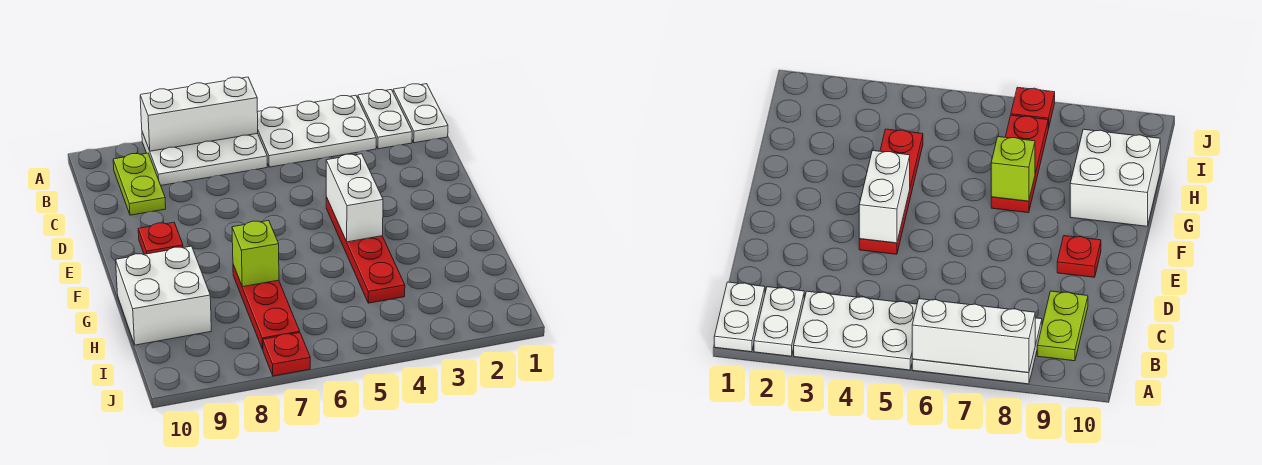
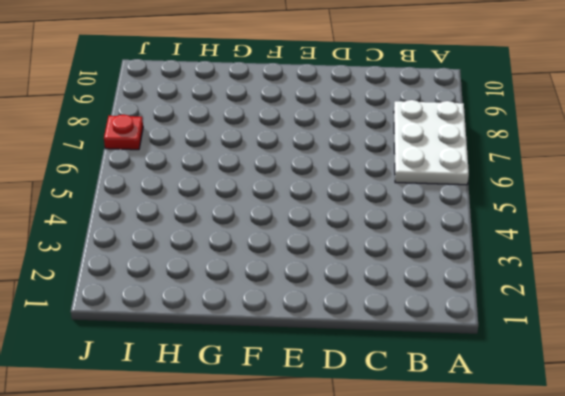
none -> white plate A1:B1 level 1
none -> white plate A2:B2 level 1
none -> white plate A3:B5 level 1

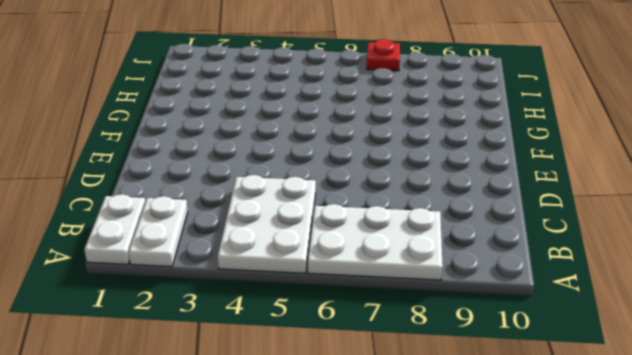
white plate A4:C5 level 1 -> white plate A3:B5 level 1
none -> lime plate B9:C9 level 1
none -> red plate E4:H4 level 1
none -> red plate E9 level 1

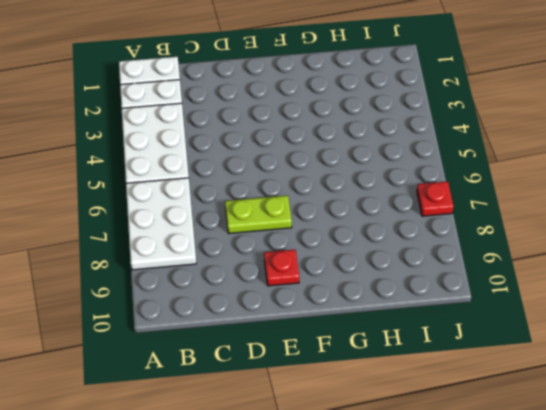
lime plate D7:E7 level 1 -> lime plate B9:C9 level 1
none -> red plate E4:H4 level 1
none -> red plate G7:I7 level 1
none -> white brick G9:H10 level 1

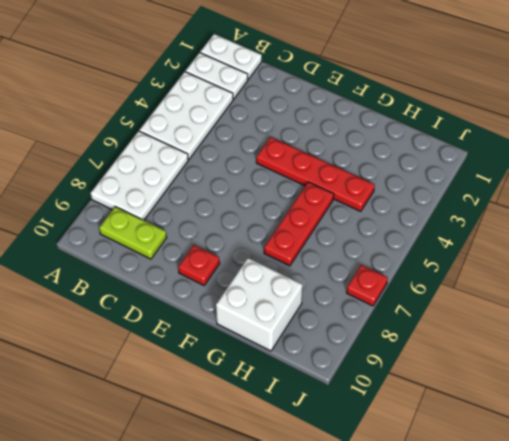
red plate G5:G7 level 1 -> red plate G7:I7 level 1
none -> white brick A6:A8 level 2
none -> white brick E4:F4 level 2
none -> lime brick G7 level 2

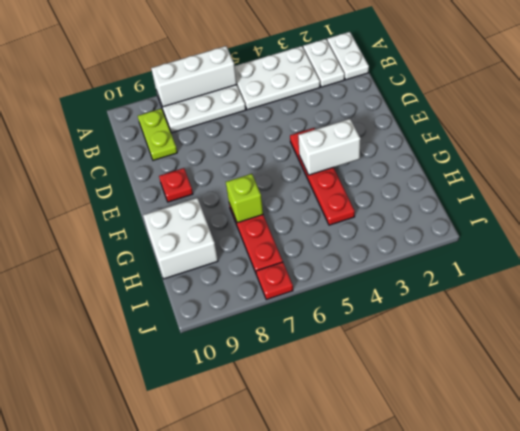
white brick F3:F4 level 2 -> white brick E4:F4 level 2

